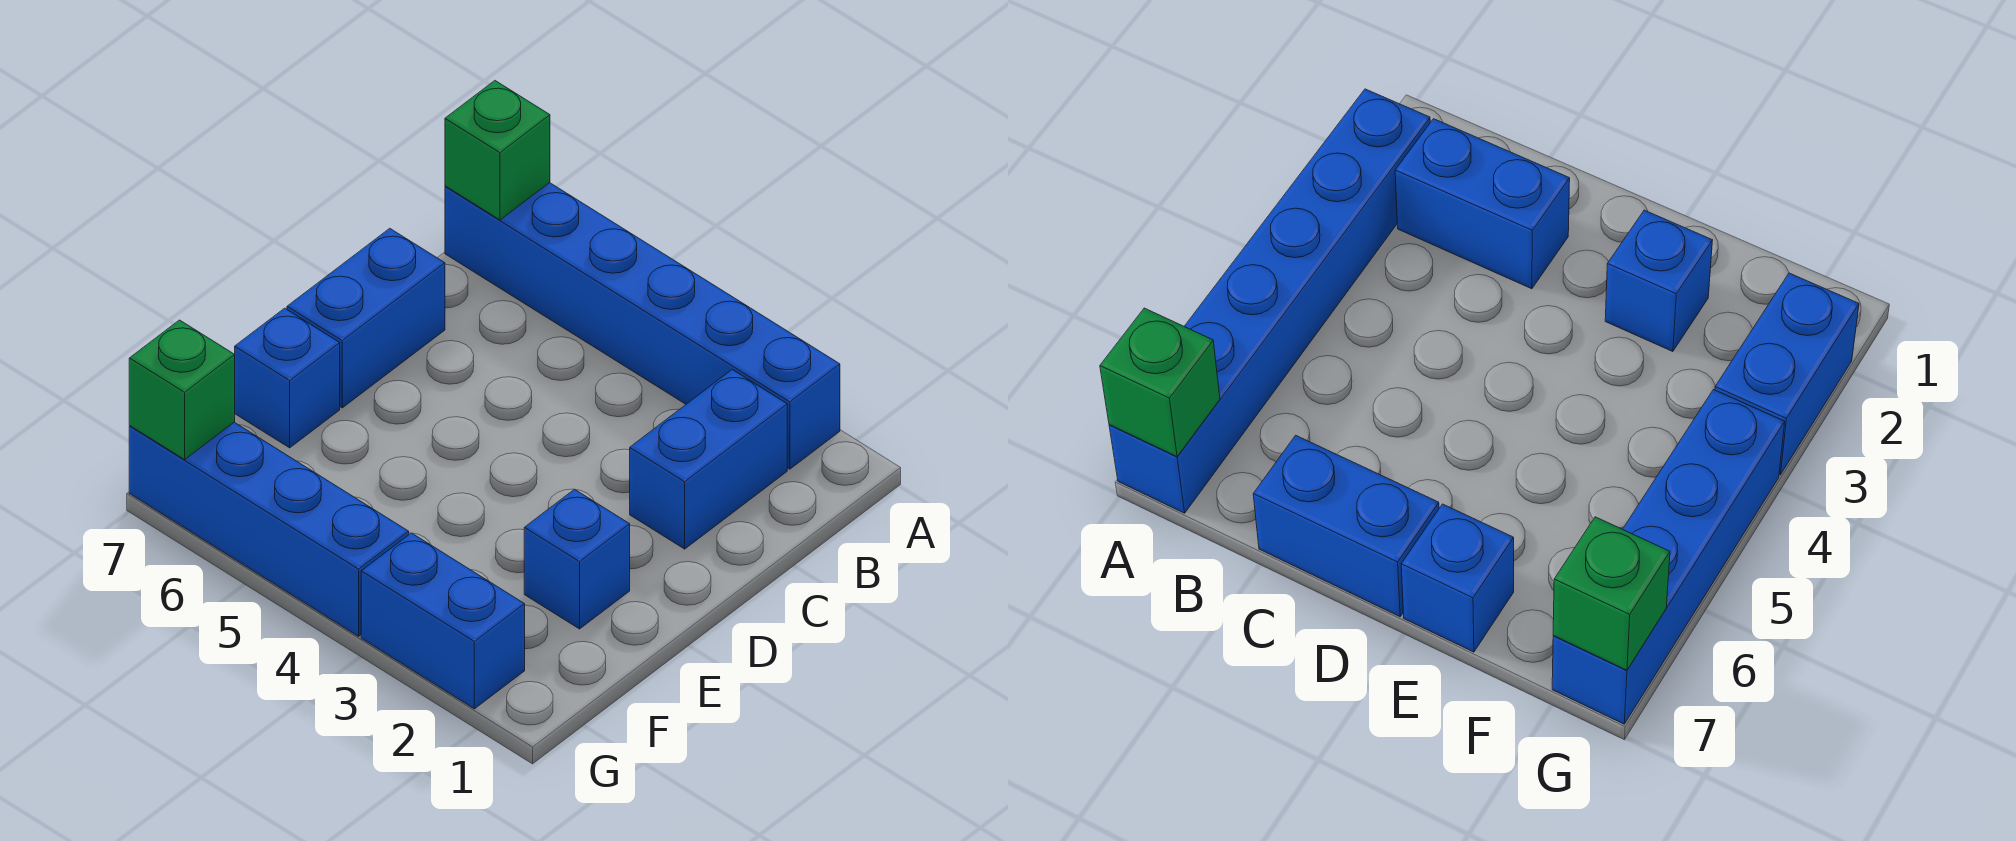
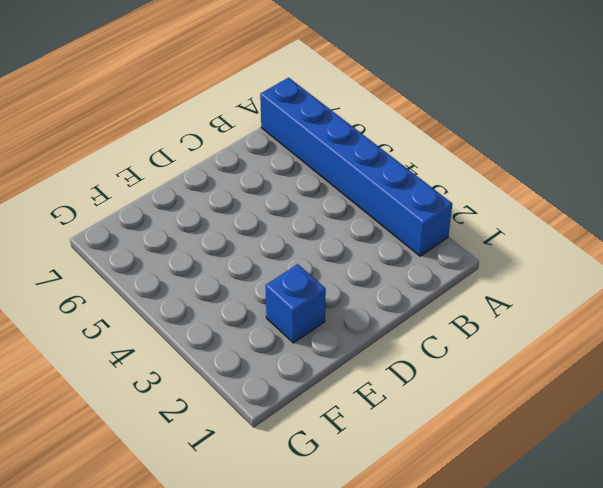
none -> blue brick B2:C2 level 1
none -> blue brick C7:D7 level 1

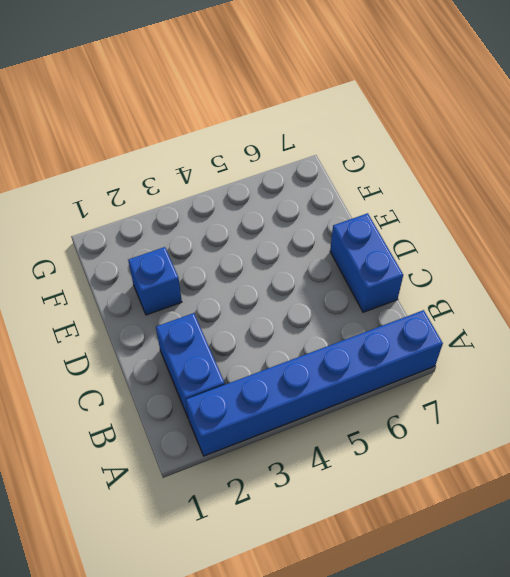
none -> blue brick E7 level 1
none -> blue brick G2:G3 level 1

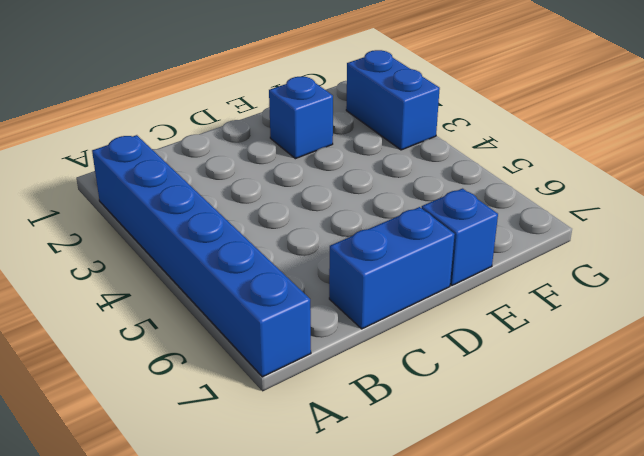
none -> blue brick B2:C2 level 1
none -> blue brick G4:G7 level 1

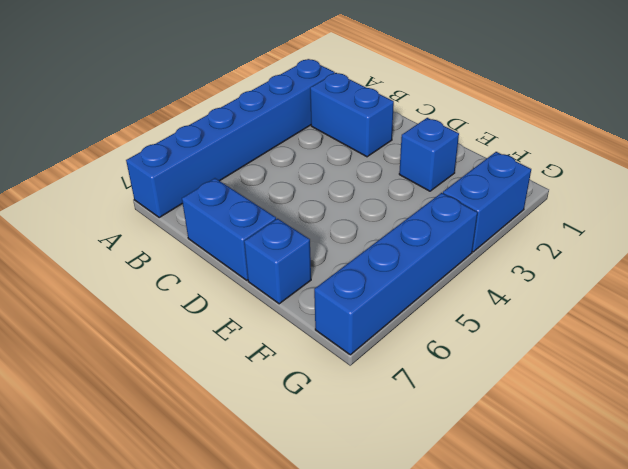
none -> green brick A7 level 2
none -> green brick G7 level 2

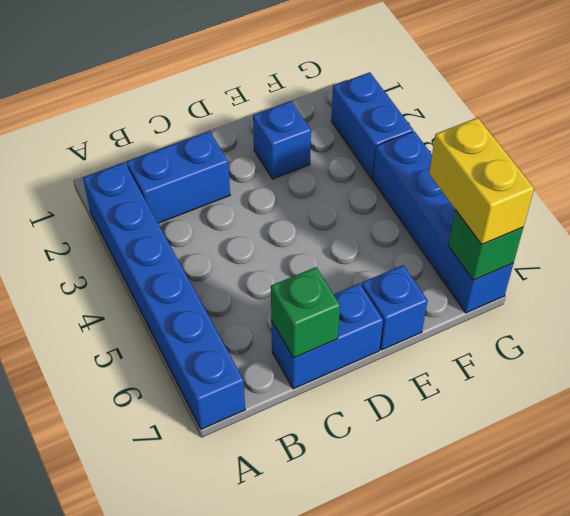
green brick C7 level 2 -> green brick A7 level 2
yellow brick G6:G7 level 3 -> none

